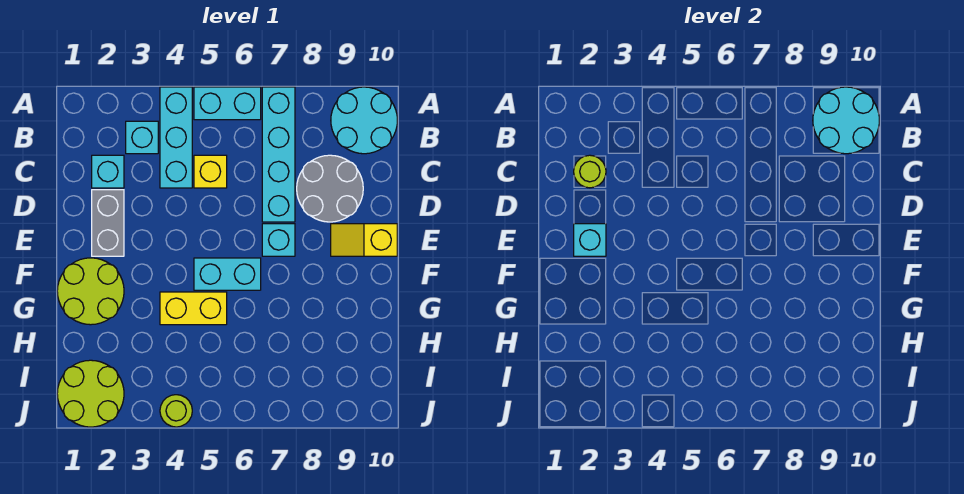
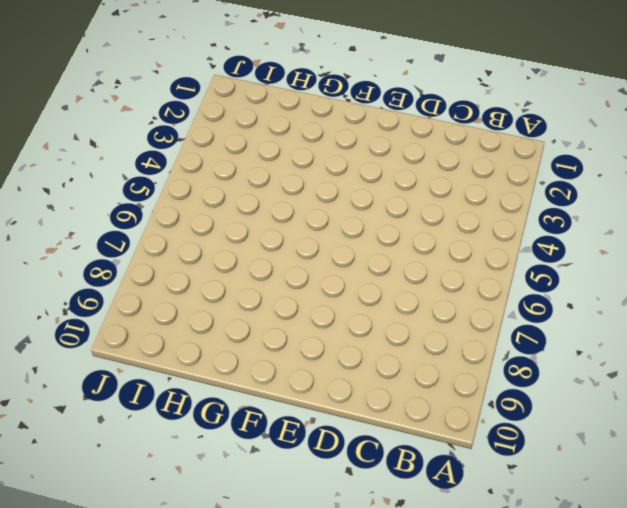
none -> cyan brick A4:C4 level 1
none -> cyan brick A5:A6 level 1
none -> cyan brick A7:D7 level 1

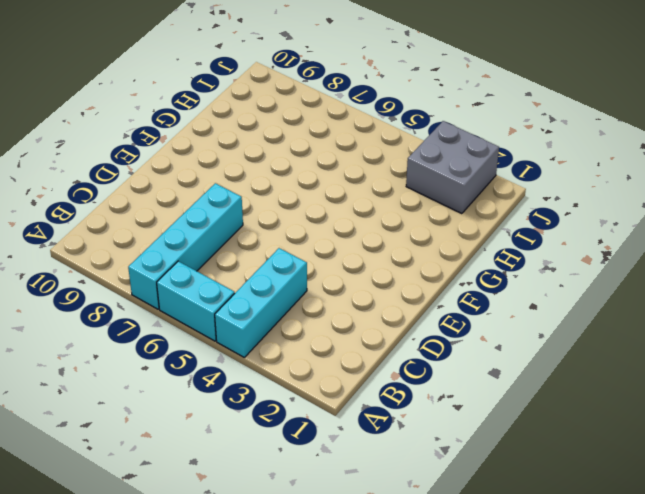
grey brick I2:J3 level 1 -> lime round brick I1:J2 level 1
none -> cyan round brick A9:B10 level 1
none -> cyan brick B3 level 1
none -> cyan brick C2 level 1

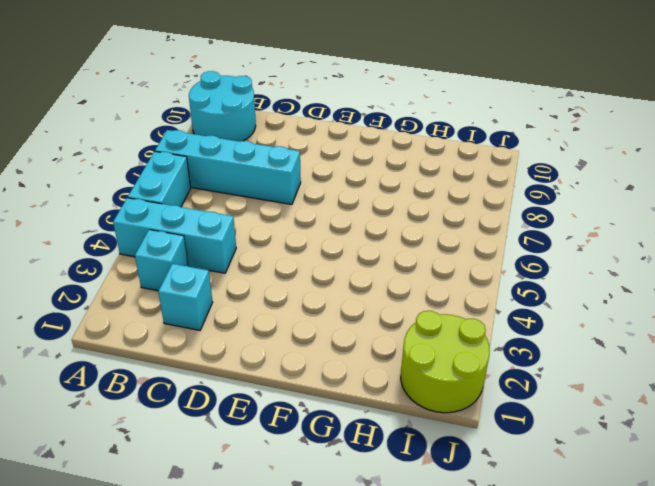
none -> yellow brick C5 level 1
none -> grey round brick C8:D9 level 1
none -> grey brick D2:E2 level 1

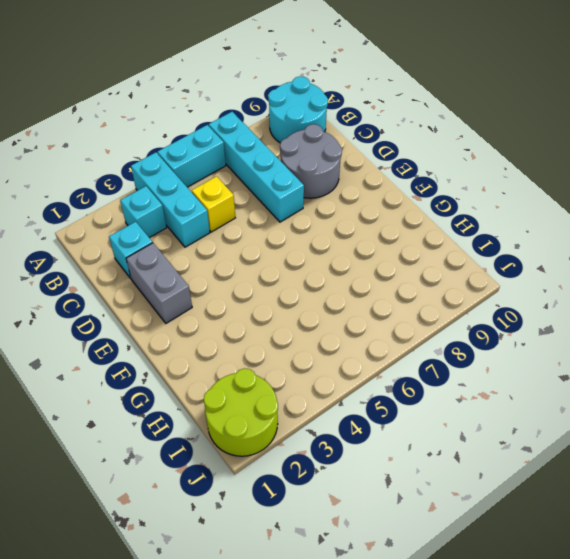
none -> cyan brick E7 level 1
none -> yellow slope E9:E10 level 1 top 10
none -> lime round brick F1:G2 level 1

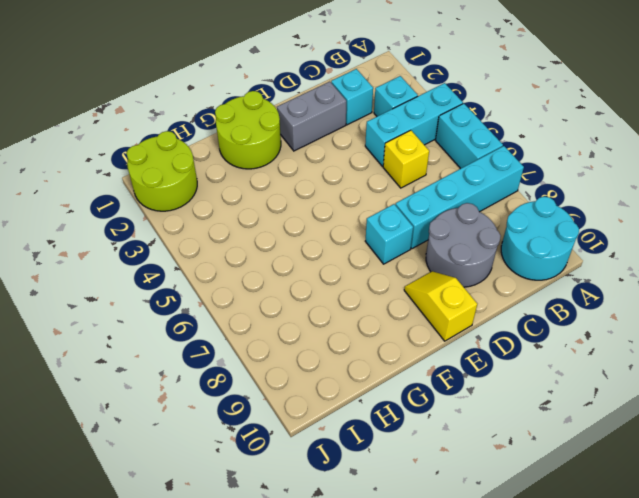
none -> cyan brick F5:F6 level 1
none -> yellow brick G4:G5 level 1
none -> lime round brick J4 level 1

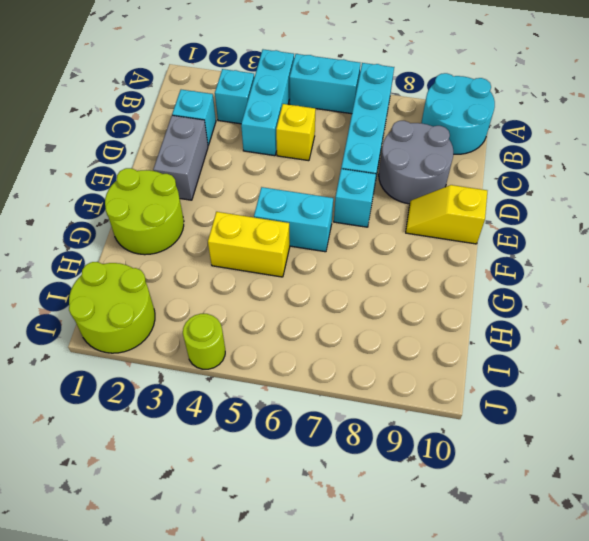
none -> cyan round brick A9:B10 level 2
none -> lime round brick C2 level 2
none -> cyan brick E2 level 2

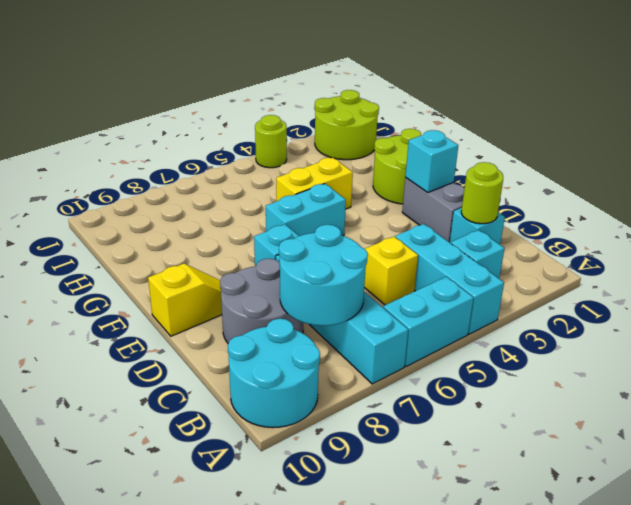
cyan round brick B7:C8 level 2 -> cyan round brick A9:B10 level 2

